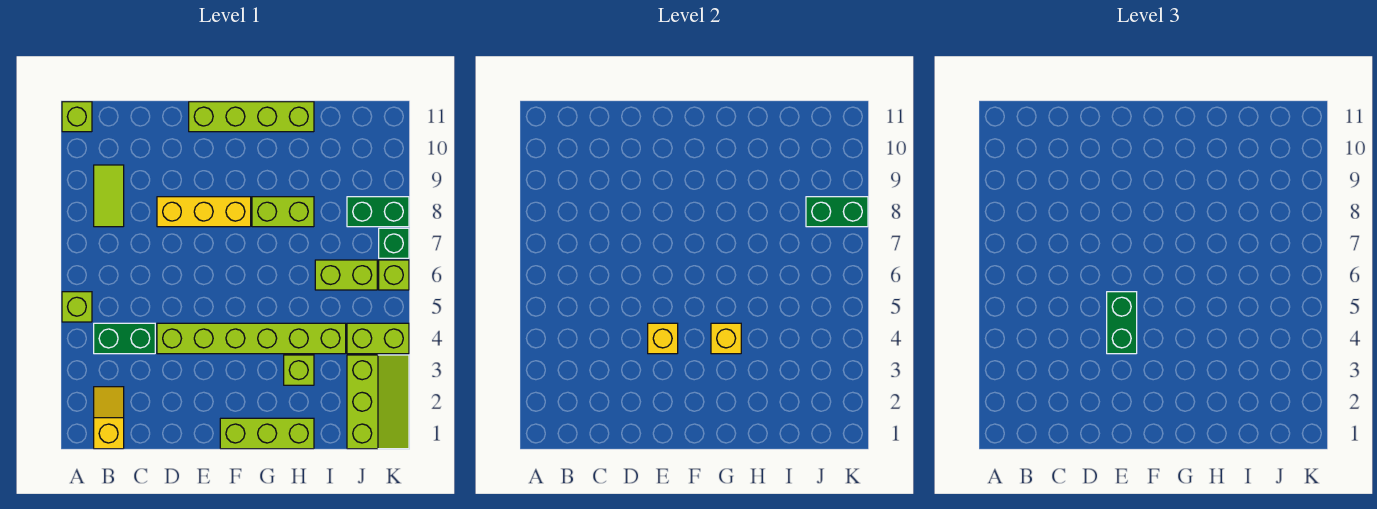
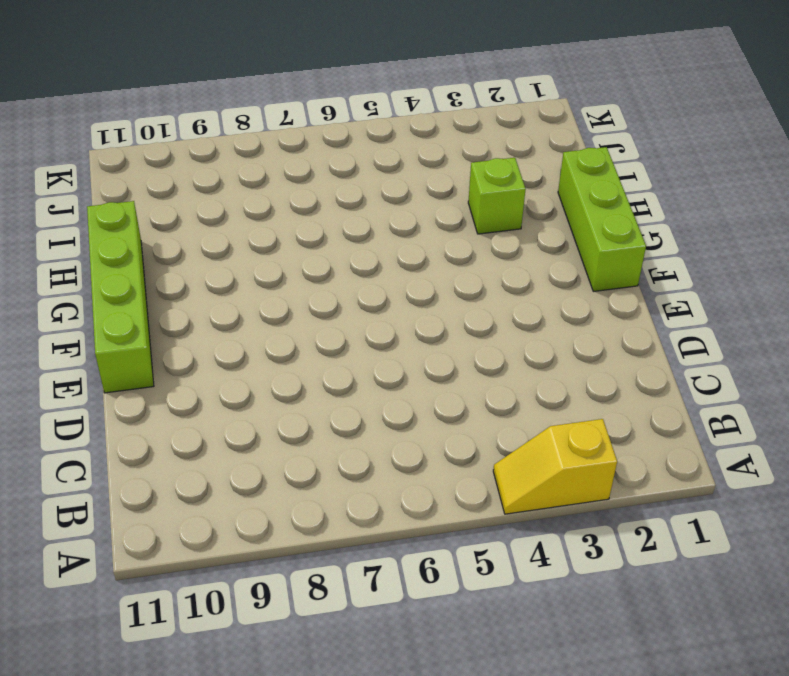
yellow slope A3:A4 level 1 top 3 -> yellow slope B1:B2 level 1 top 1
none -> lime brick A5 level 1
none -> lime brick A11 level 1
none -> green brick B4:C4 level 1

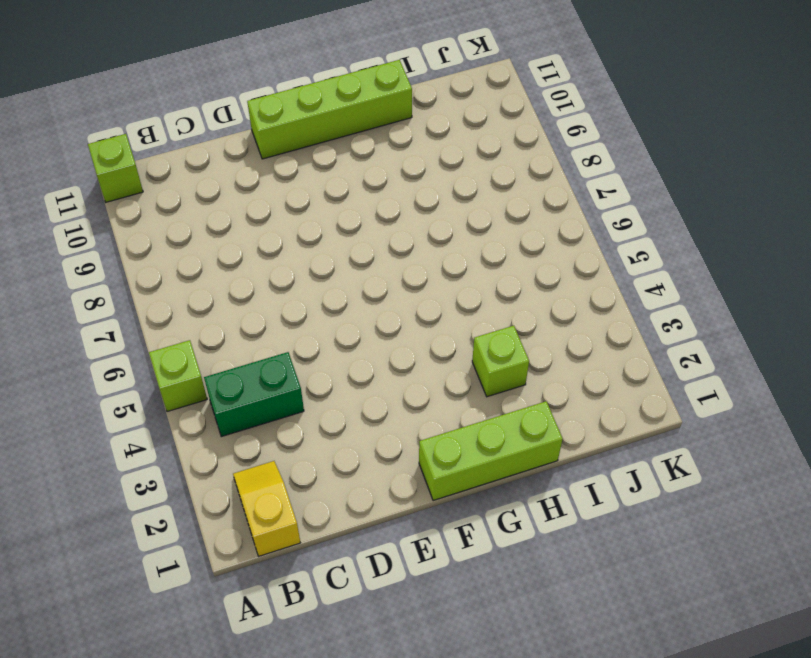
none -> lime tile B8:B9 level 1
none -> lime brick D4:I4 level 1
none -> yellow brick D8:F8 level 1

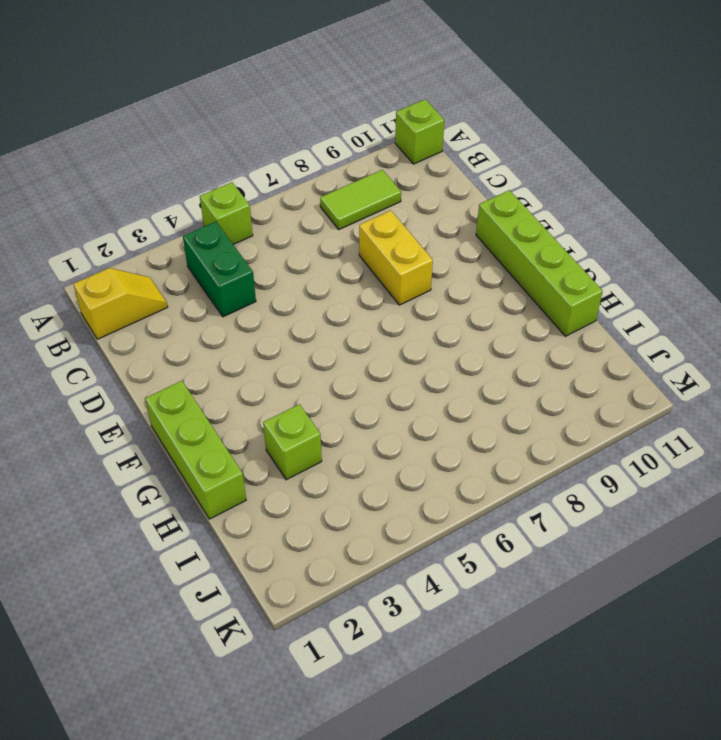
yellow brick D8:E8 level 1 -> yellow brick D8:F8 level 1
none -> lime brick D4:I4 level 1
none -> lime brick G8:H8 level 1
none -> lime brick I6:J6 level 1

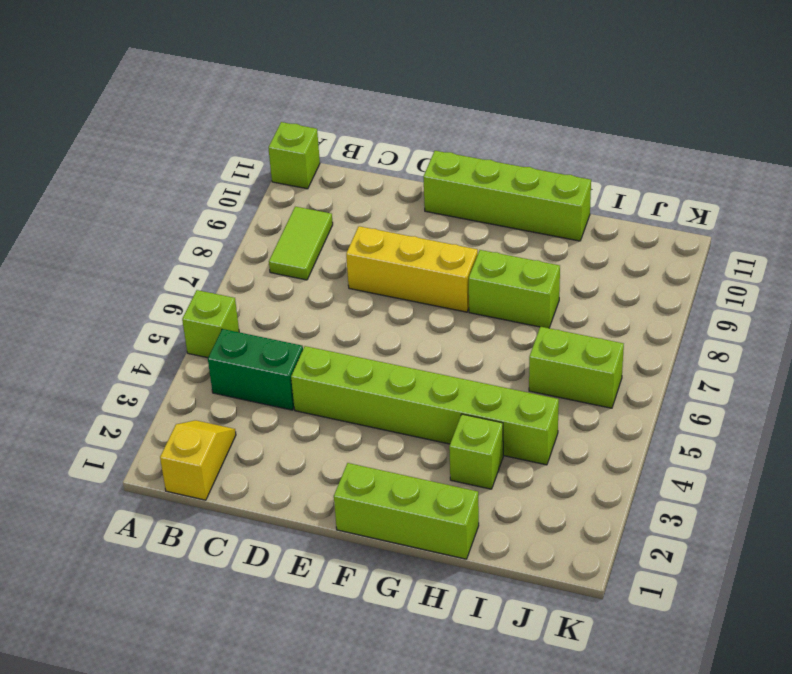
none -> lime slope J1:K3 level 1 top J
none -> lime brick J4:K4 level 1
none -> green brick J8:K8 level 1

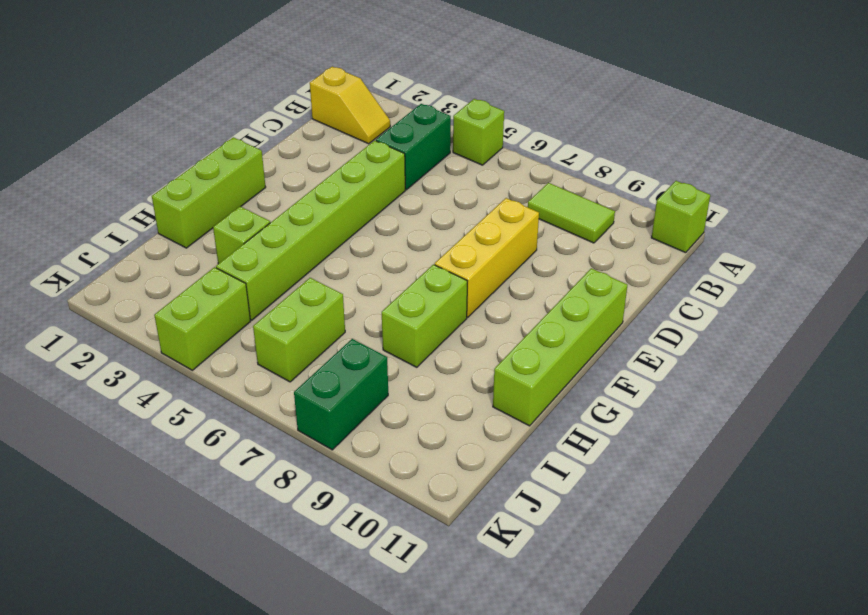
none -> lime slope J1:K3 level 1 top J
none -> lime brick K6 level 1
none -> green brick K7 level 1

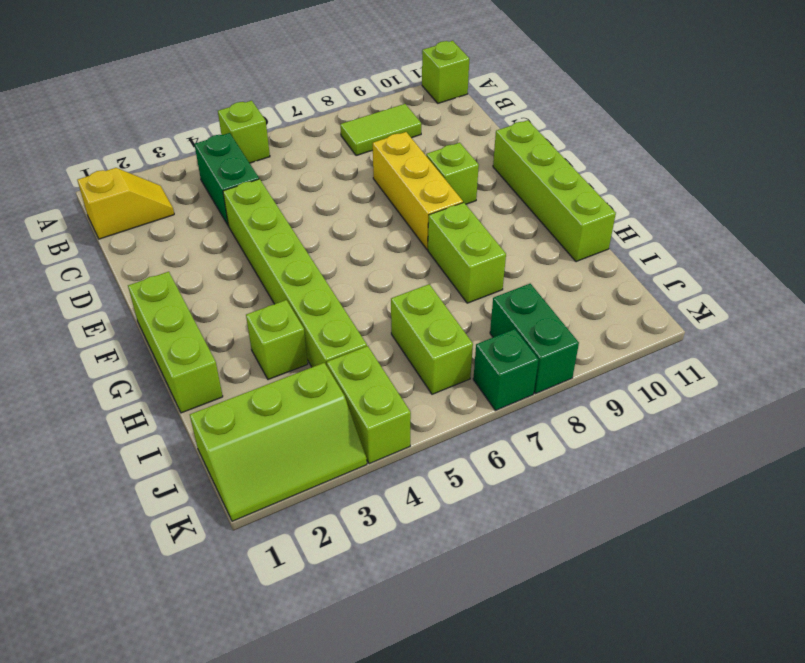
lime brick E9 level 1 -> lime brick K6 level 1
none -> yellow brick E4 level 2
none -> yellow brick G4 level 2
none -> green brick J8:K8 level 2

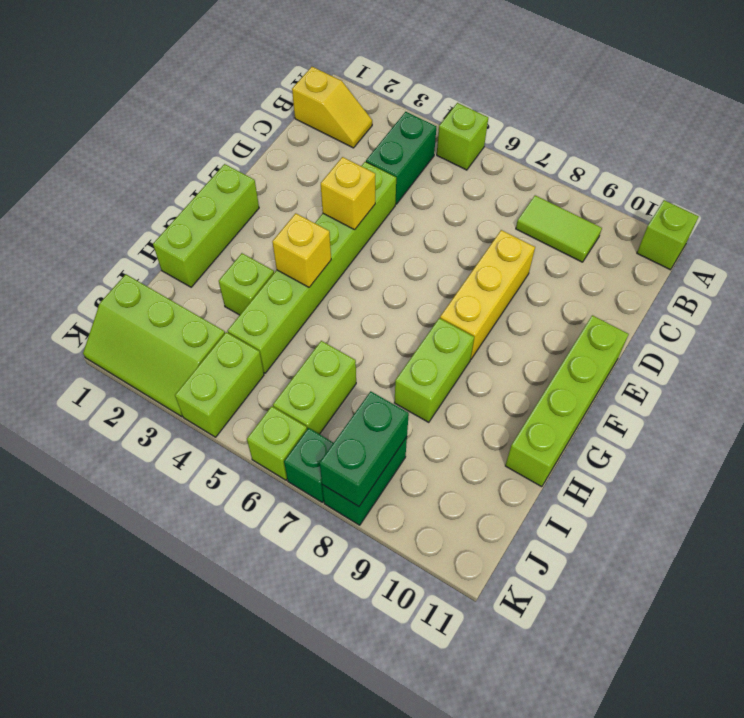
none -> green brick E4:E5 level 3

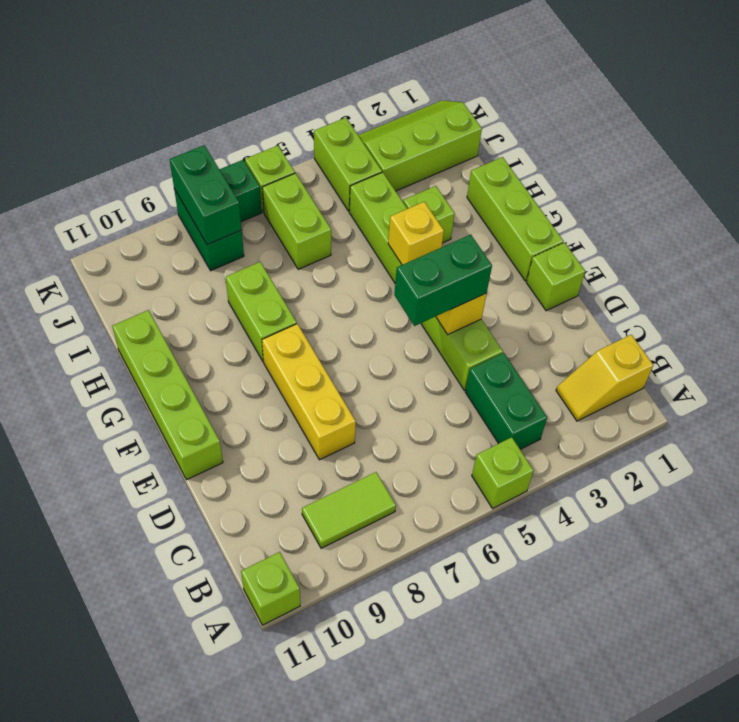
lime brick E1 level 1 -> none

